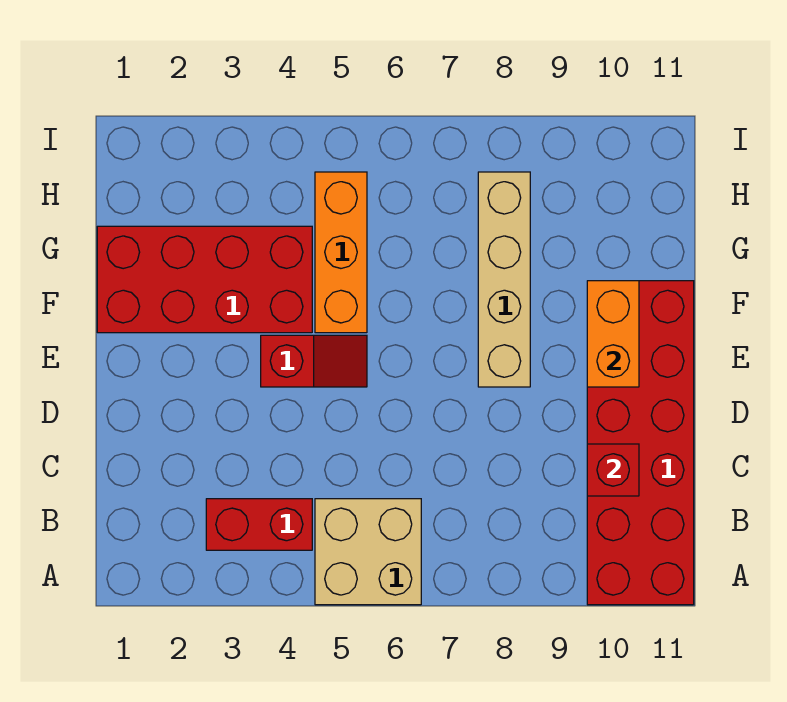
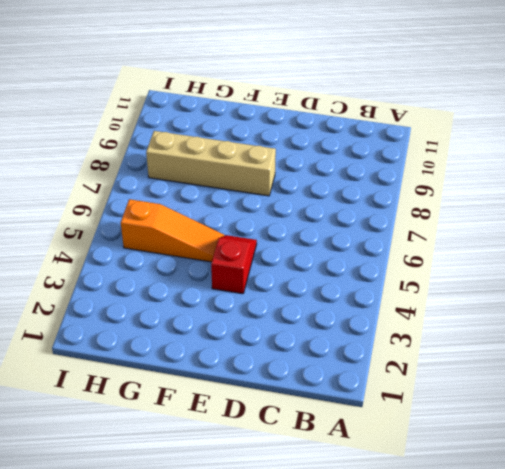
orange slope F5:H5 level 1 top H -> orange brick F5:H5 level 1
none -> tan brick A5:B6 level 1
none -> red brick A10:F11 level 1

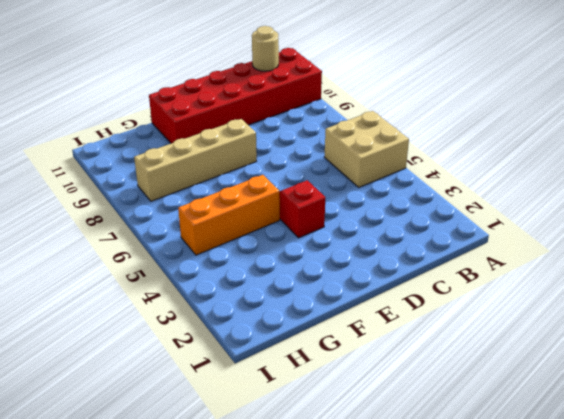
tan round brick B11 level 2 -> none
none -> red brick B3:B4 level 1
none -> red brick F1:G4 level 1

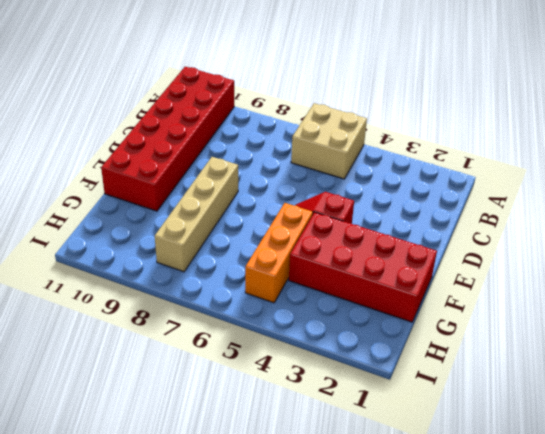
none -> red brick B3:B4 level 1
none -> red brick C10 level 2

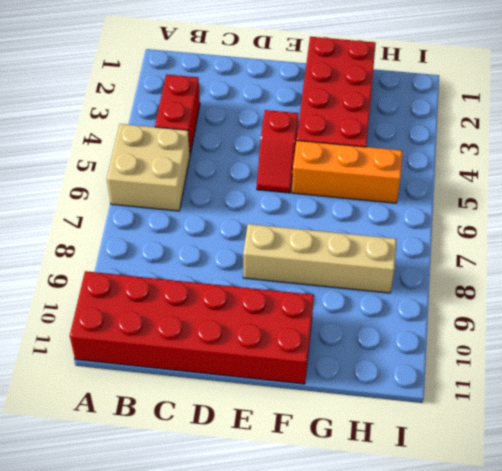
none -> red brick C10 level 2
none -> orange brick E10:F10 level 2

